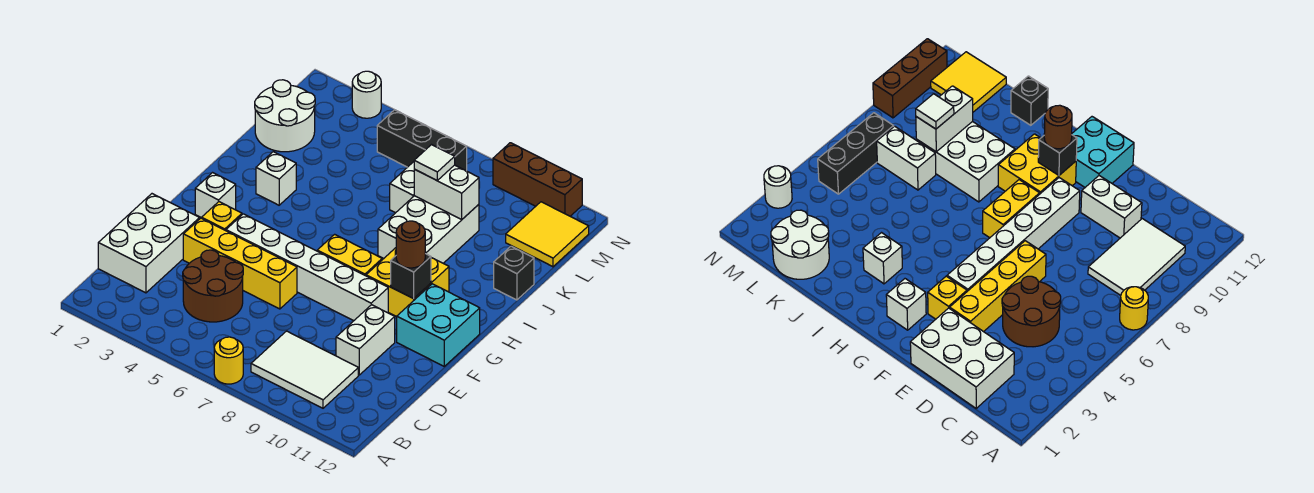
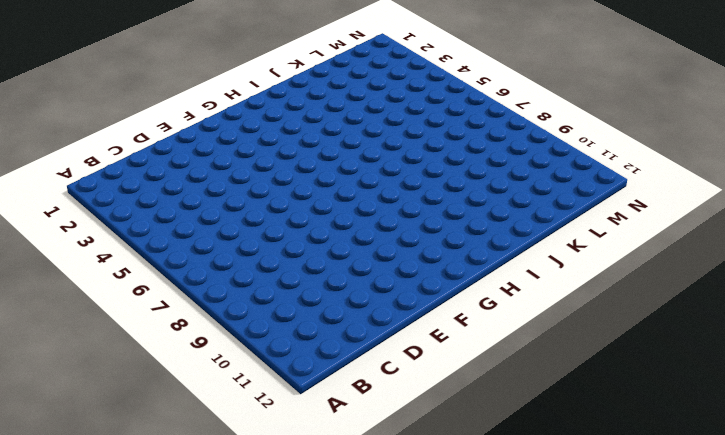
none -> yellow round brick A7 level 1
none -> white tile B8:C10 level 1
none -> white brick C1:E2 level 1

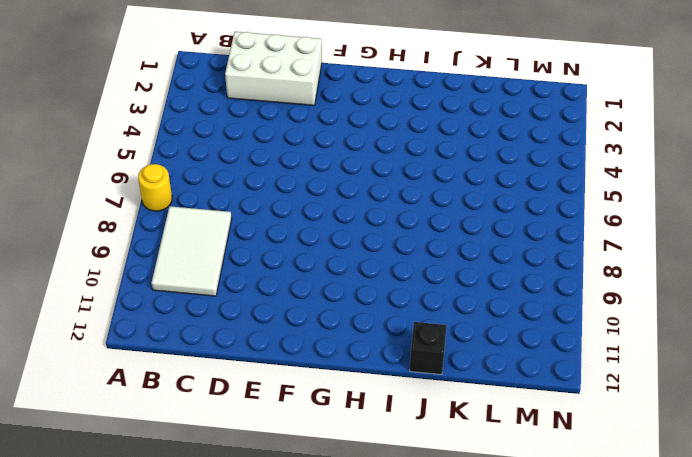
none -> brown round brick C4:D5 level 1
none -> white brick D10:E10 level 1
none -> yellow brick E3:E6 level 1

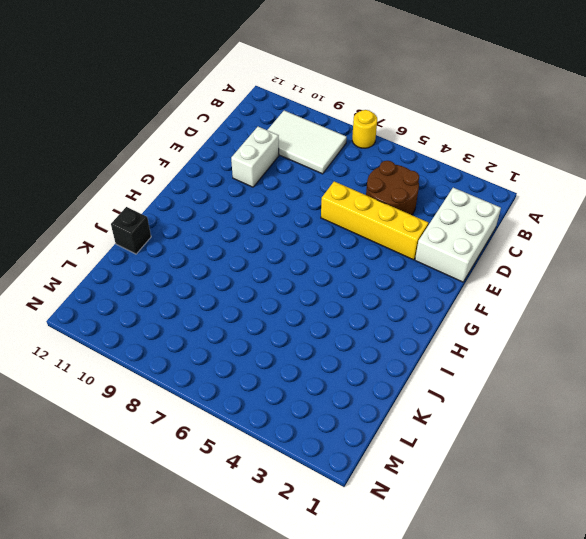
none -> yellow brick F3 level 1
none -> white brick F4:F9 level 1
none -> cyan brick F11:G12 level 1

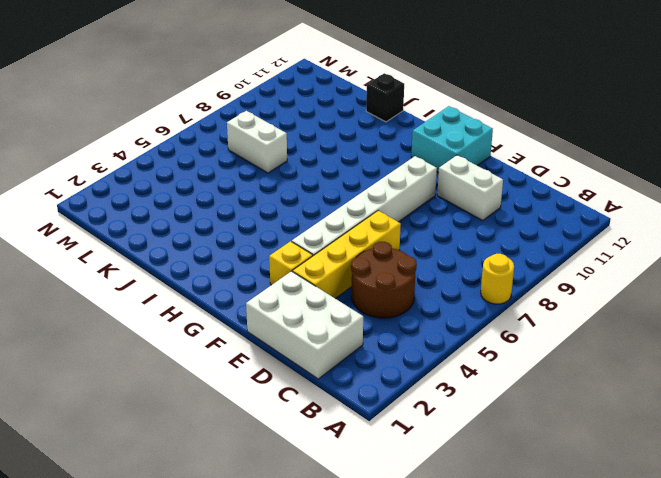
none -> white tile B8:C10 level 1
none -> white brick G2 level 1
none -> yellow brick G7:G8 level 1

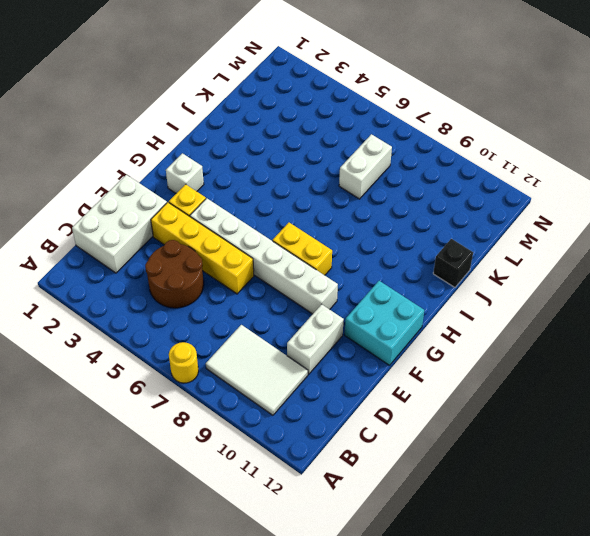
none -> yellow brick G9:H10 level 1
none -> white brick I3 level 1
none -> white brick I8:K9 level 1

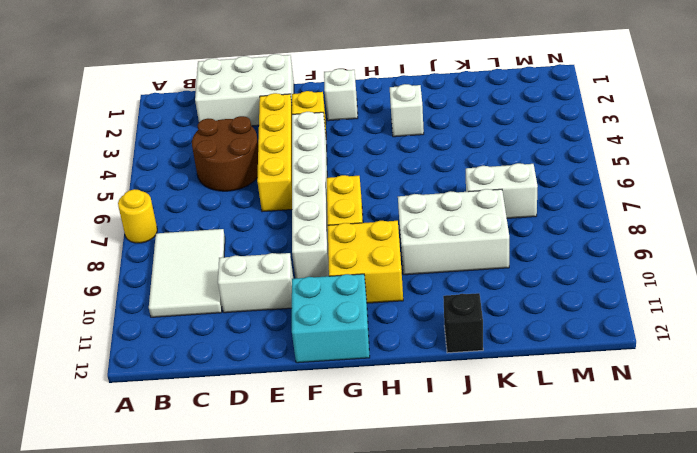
none -> white round brick K1:L2 level 1
none -> yellow tile L11:M12 level 1
none -> black brick M5:M7 level 1

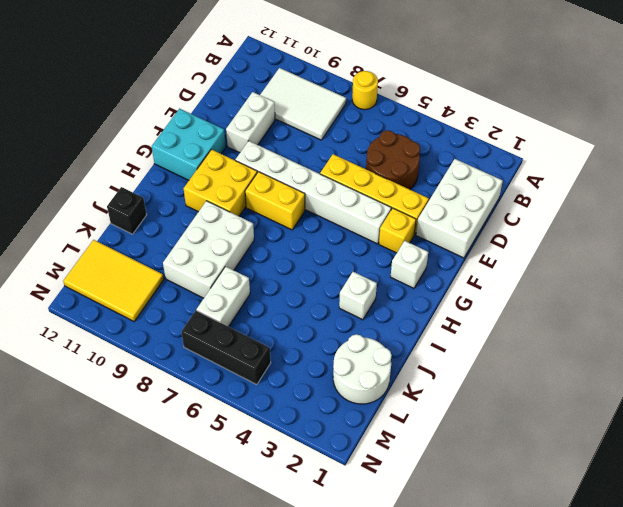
yellow tile L10:M12 level 1 -> yellow tile L11:M12 level 1
none -> white round brick N3 level 1
none -> brown brick N9:N11 level 1
none -> black brick G10 level 2

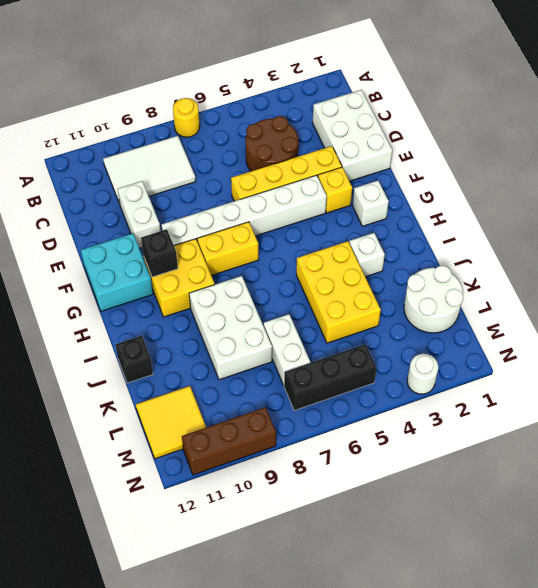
yellow brick I4:K5 level 1 -> none
none -> white brick K8:K9 level 2
none -> brown round brick G10 level 3
none -> white tile K8 level 3

